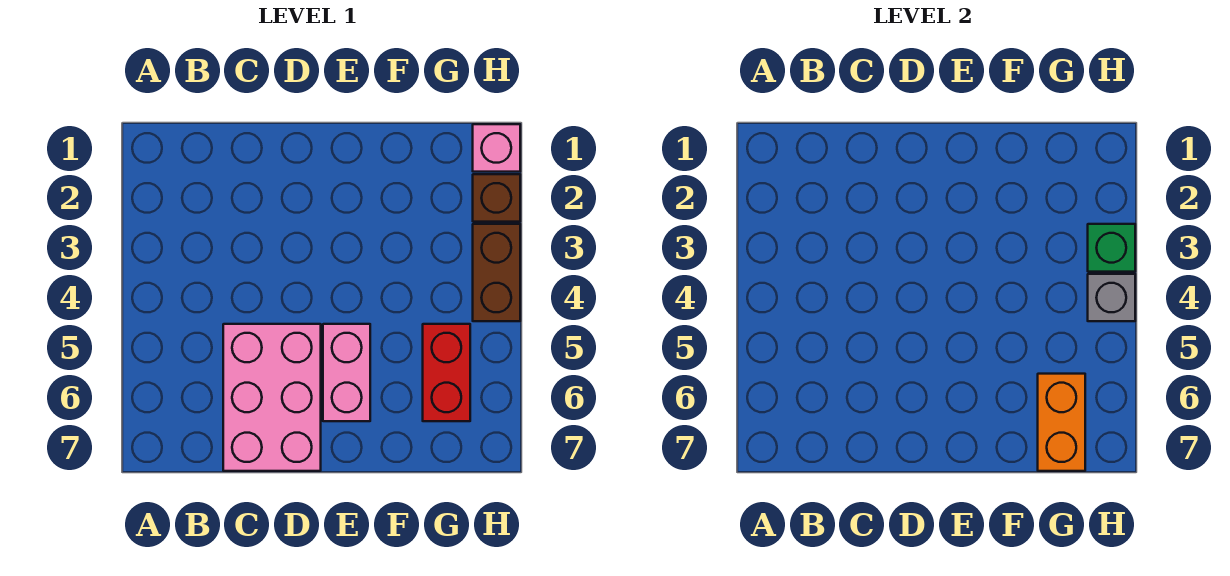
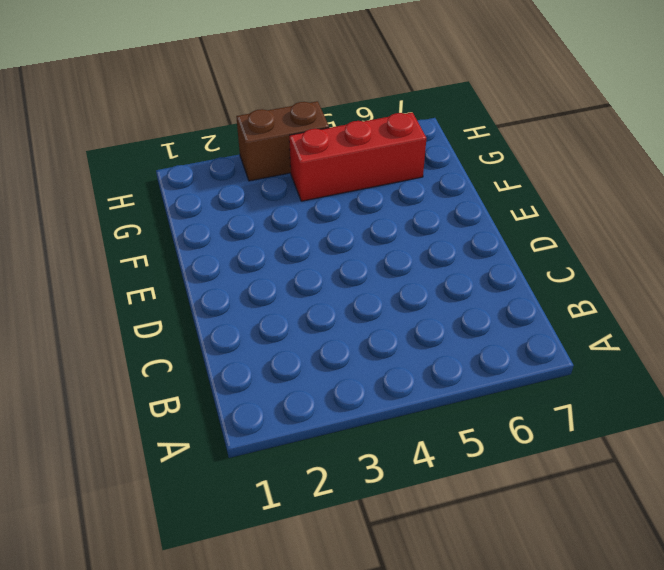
red brick G4:G6 level 1 -> red brick G5:G6 level 1
none -> pink brick C5:D7 level 1
none -> pink brick E5:E6 level 1

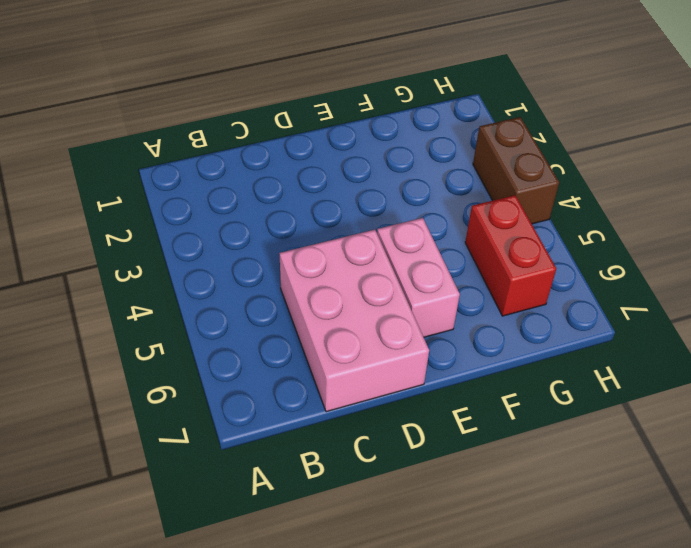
none -> pink brick H1 level 1
none -> brown brick H2 level 1

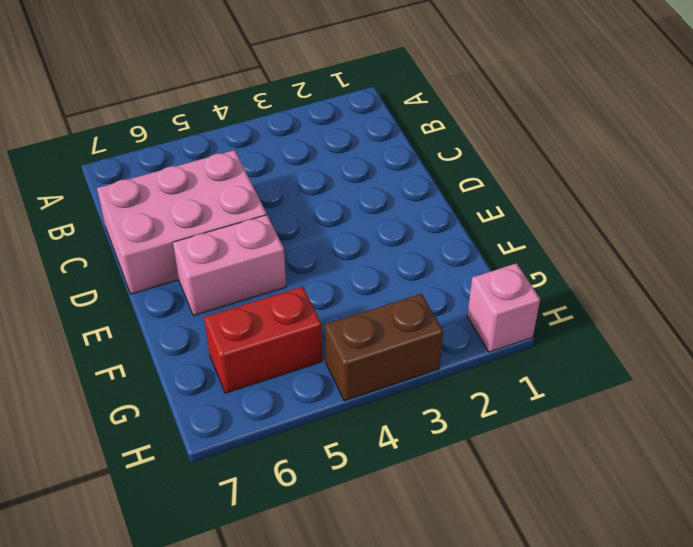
none -> brown brick H2 level 1
none -> orange brick G6:G7 level 2

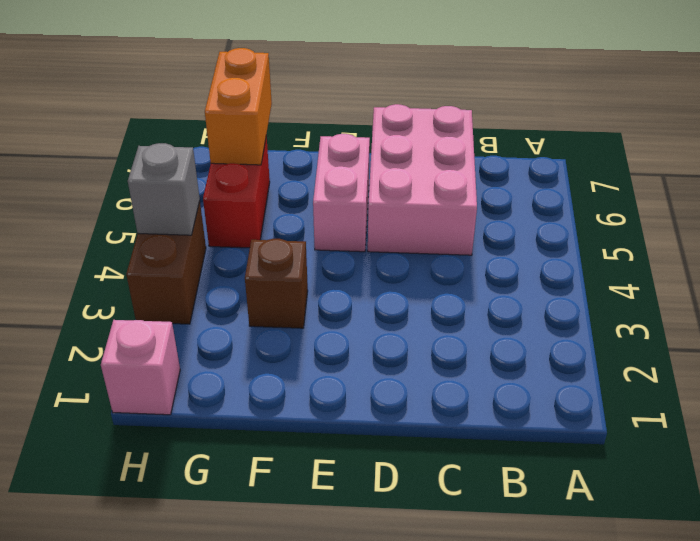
brown brick F3 level 1 -> brown brick H2 level 1
none -> green brick H3 level 2

